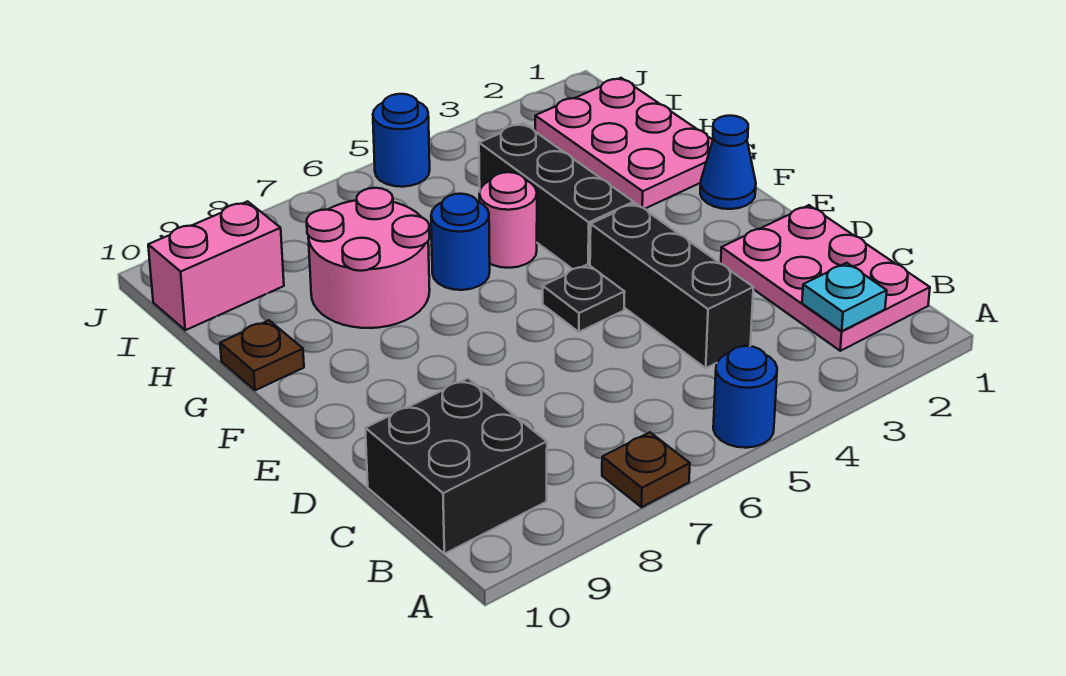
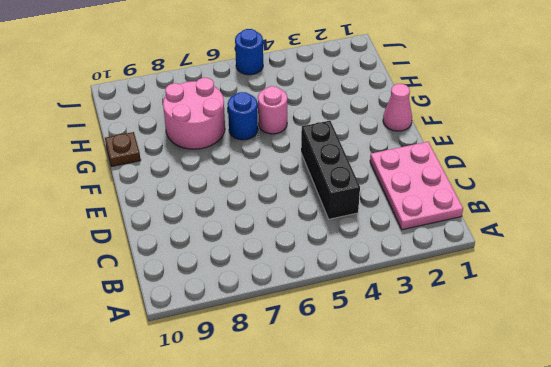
pink cone F1 level 1 -> blue cone F1 level 1
none -> blue round brick A5 level 1
none -> brown plate A7 level 1
none -> black brick B9:C10 level 1

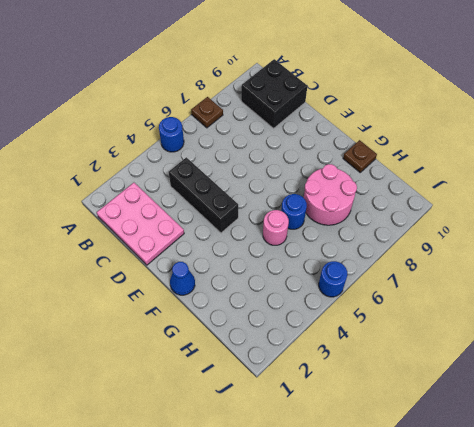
none -> black plate E5 level 1
none -> black brick F4:H4 level 1
none -> pink plate G1:I2 level 1

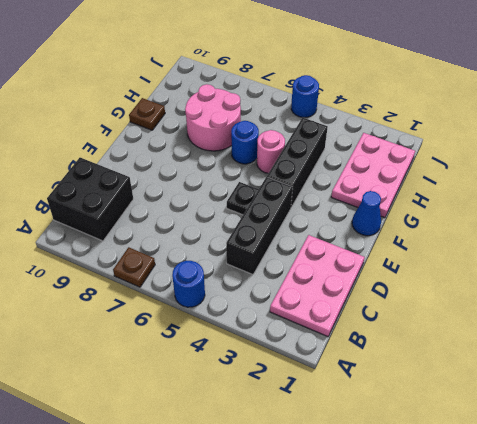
none -> pink brick I9:I10 level 1
none -> cyan plate B2 level 2

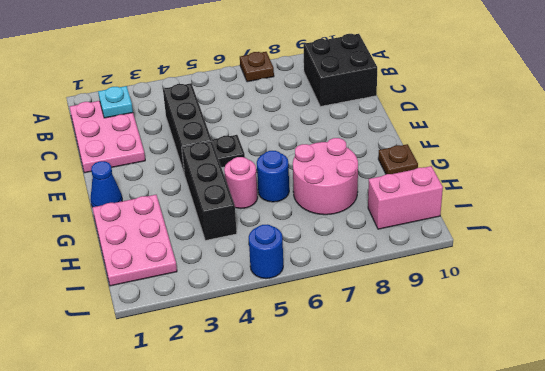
none -> blue round brick A5 level 1

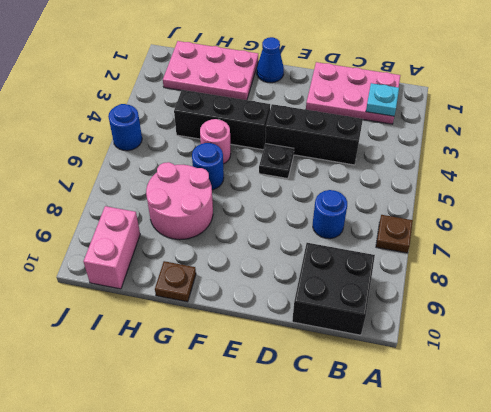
blue round brick C7 level 1 -> blue round brick A5 level 1

